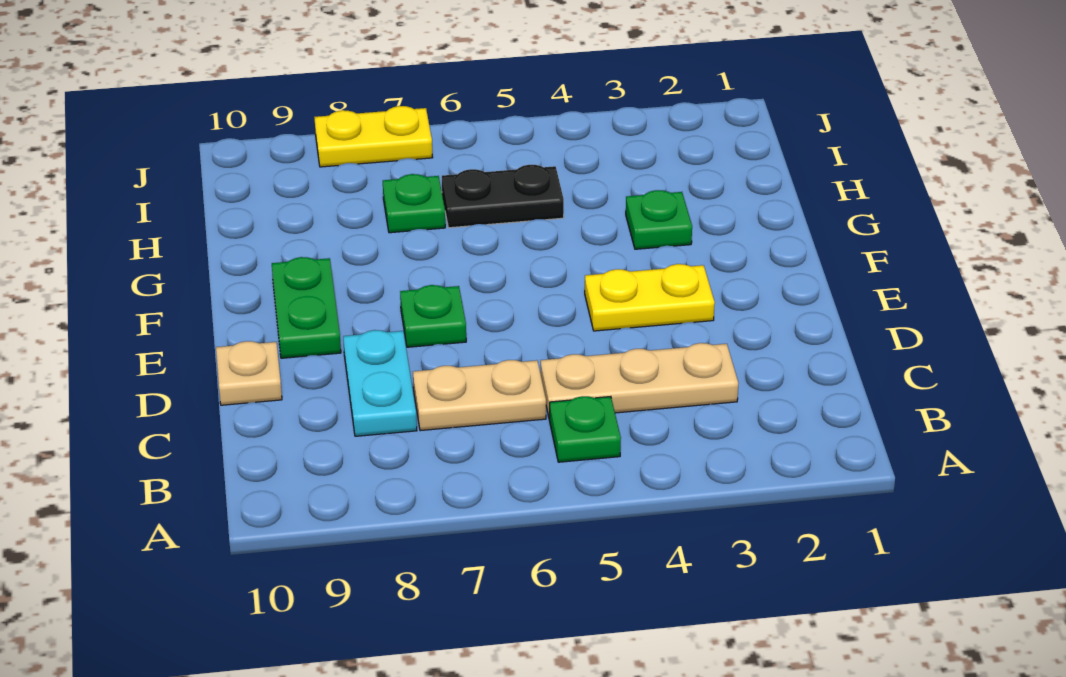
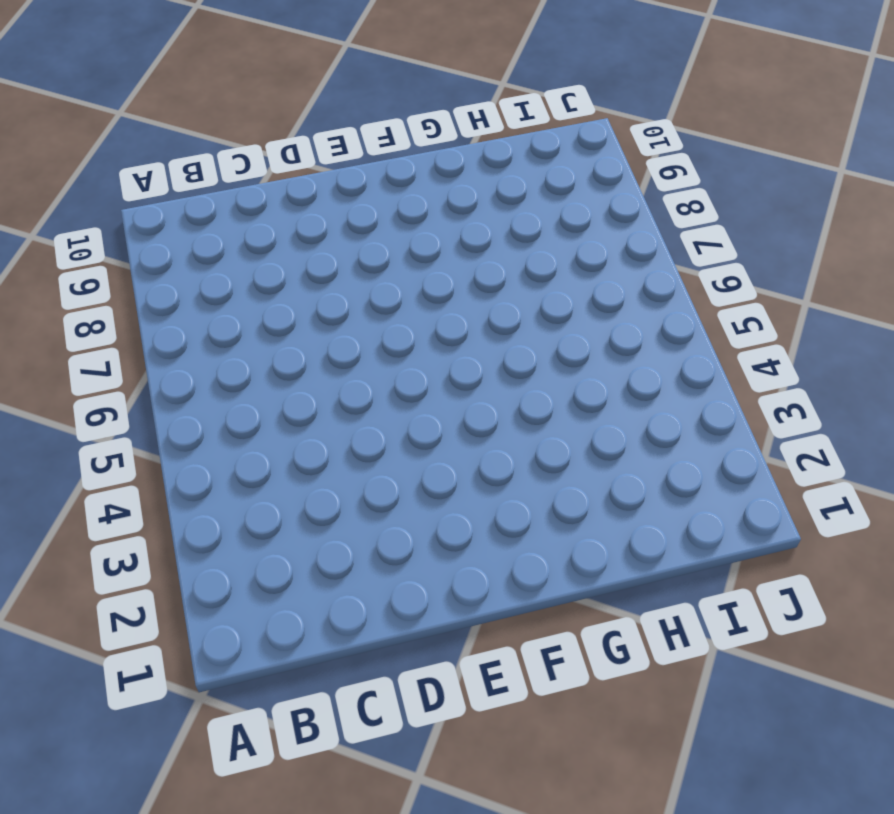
none -> green plate B5 level 1
none -> tan plate C3:C5 level 1
none -> tan plate C6:C7 level 1

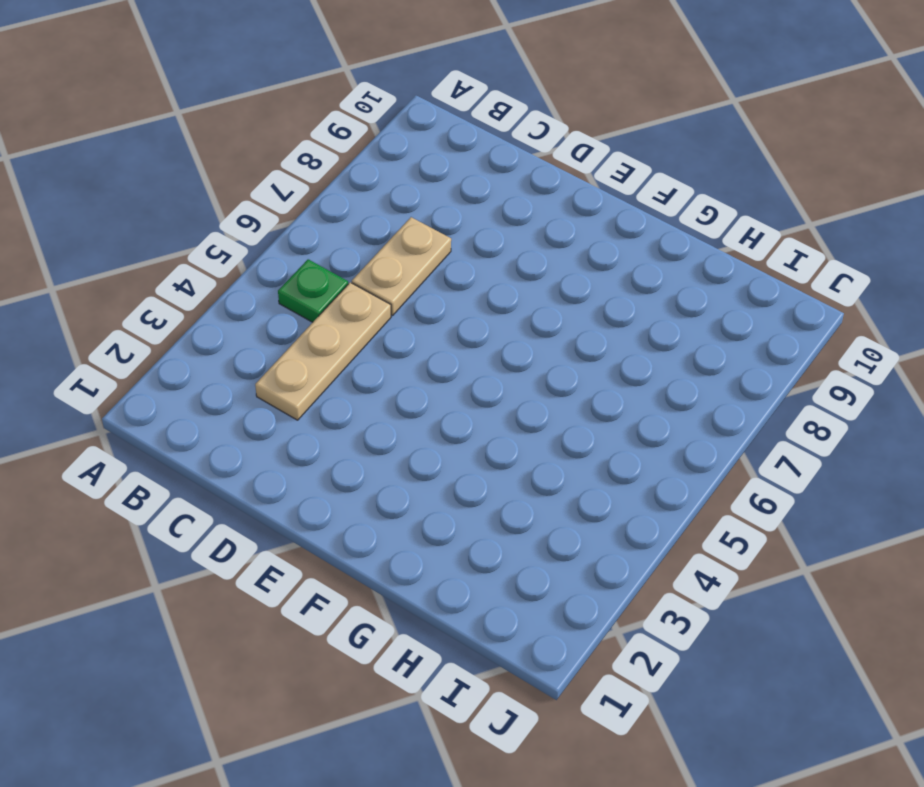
none -> cyan plate C8:D8 level 1
none -> tan plate D10 level 1
none -> yellow plate E3:E4 level 1

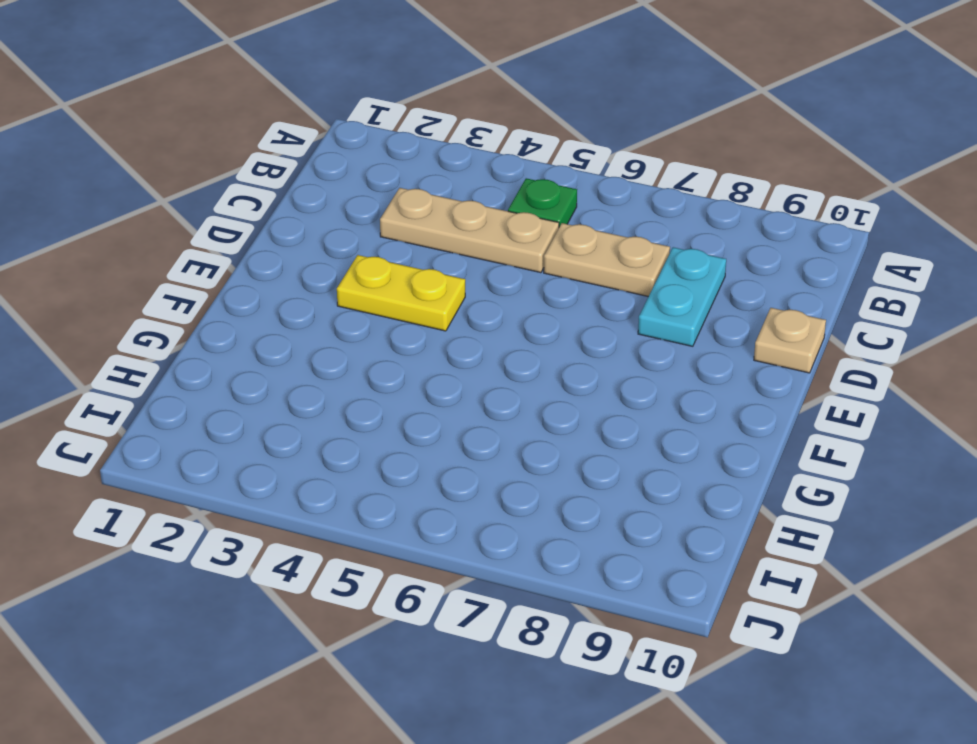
none -> green plate E7 level 1
none -> green plate E9:F9 level 1
none -> green plate G3 level 1

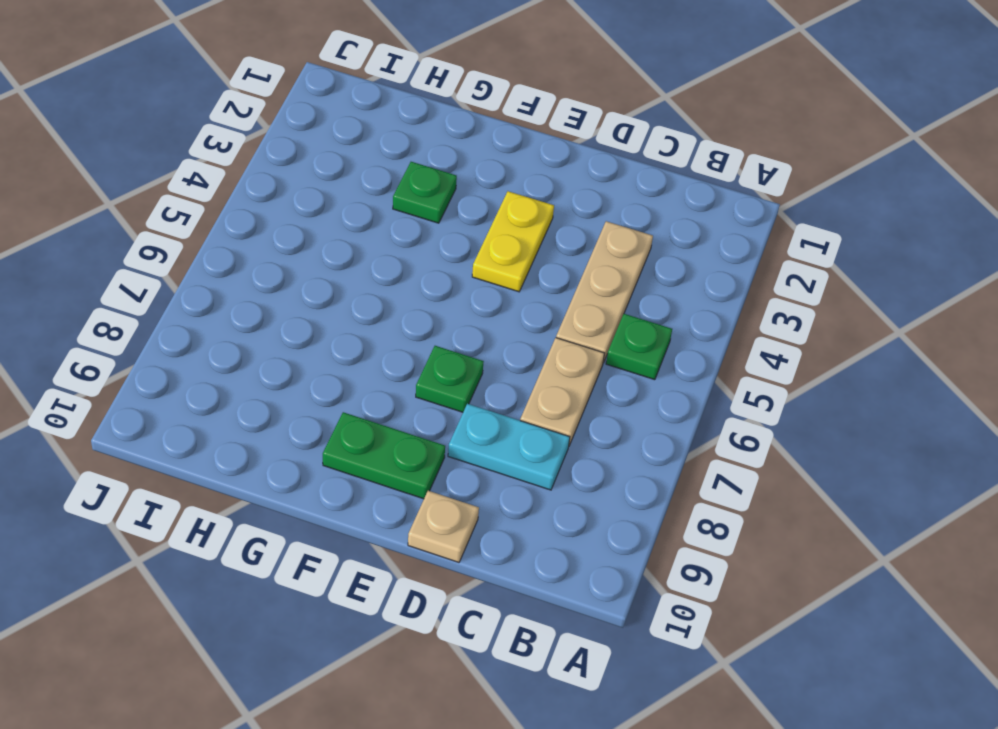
none -> black plate H5:H6 level 1
none -> green plate H7 level 1
none -> yellow plate J7:J8 level 1

